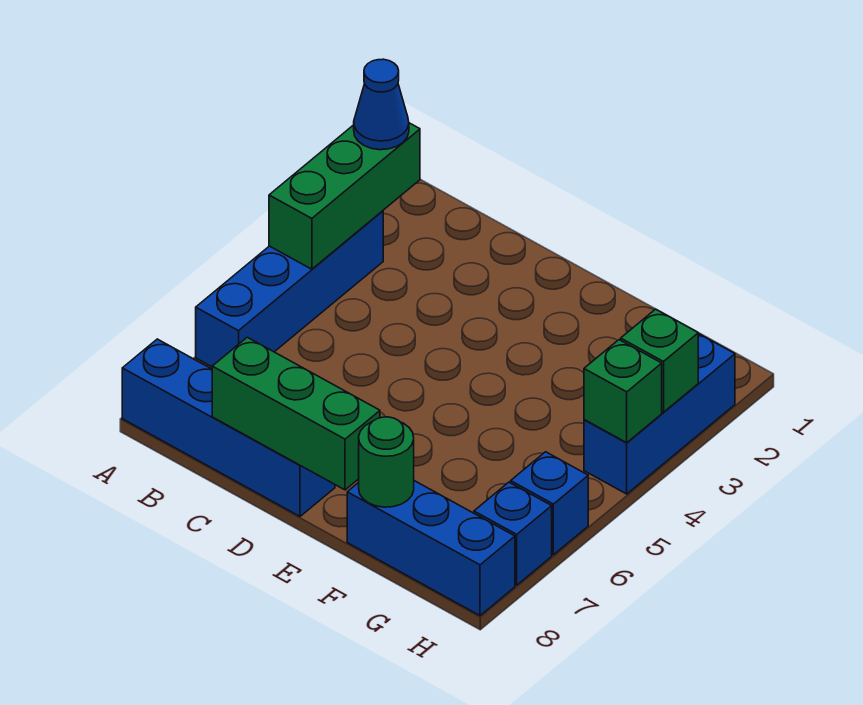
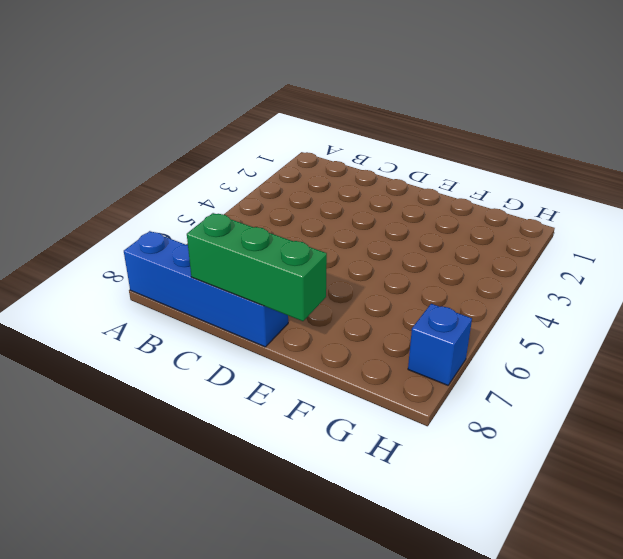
none -> blue brick A3:A6 level 1
none -> blue brick F8:H8 level 1
none -> blue brick H2:H4 level 1

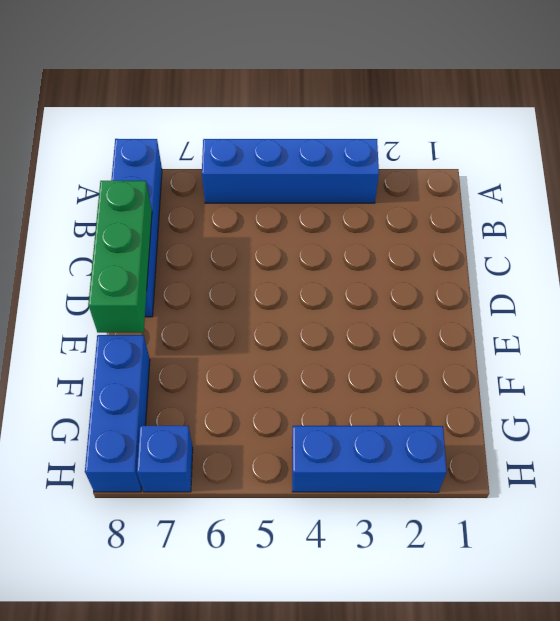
none -> blue brick H6 level 1
none -> green brick A2:A4 level 2
none -> green round brick F8 level 2

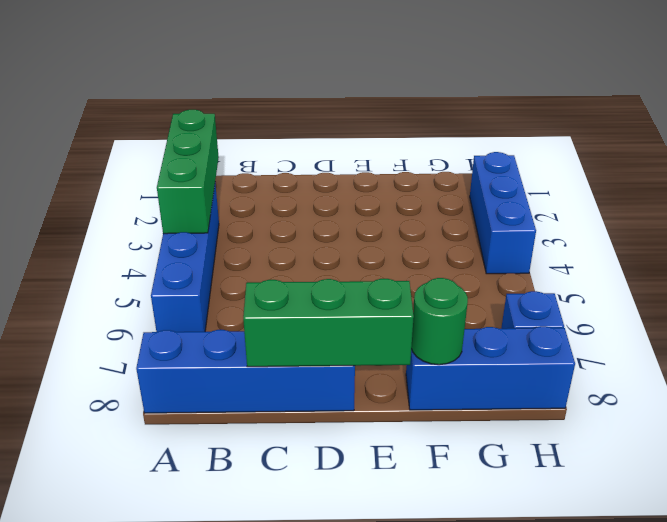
none -> blue brick H6 level 1
none -> green brick H3 level 2
none -> green brick H4 level 2

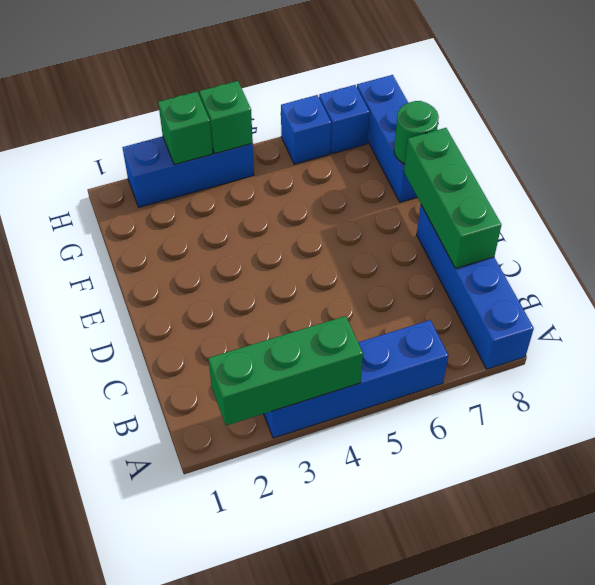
none -> blue cone A2 level 3

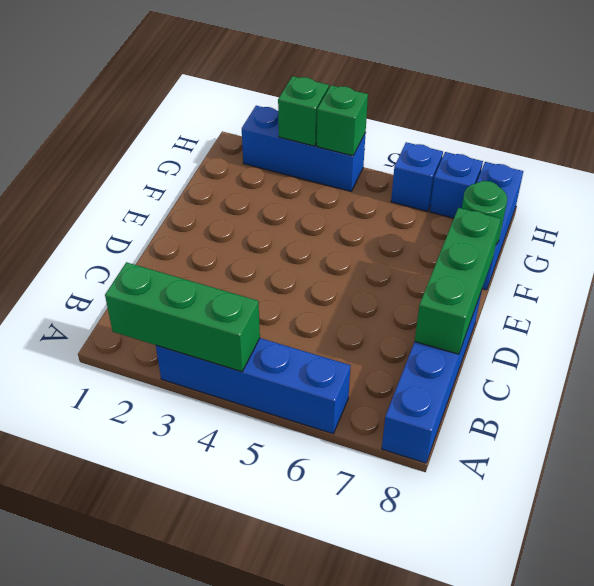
none -> blue cone A2 level 3

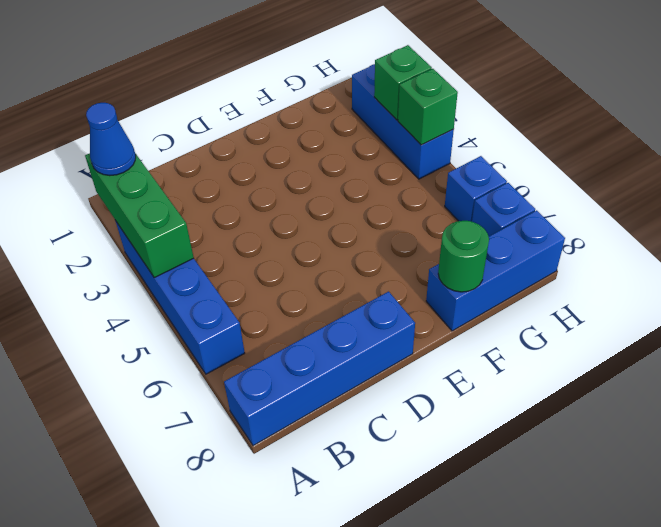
none -> green brick C8:E8 level 2

